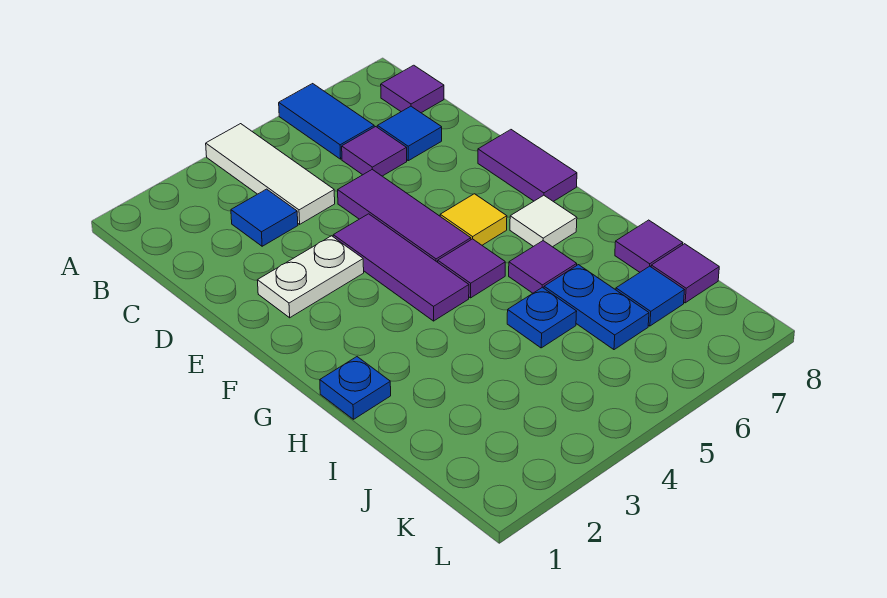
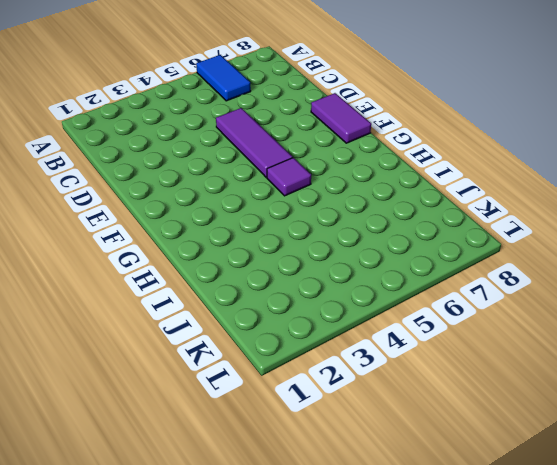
none -> white tile A4:C4 level 1
none -> purple tile B8 level 1
none -> blue tile C3 level 1

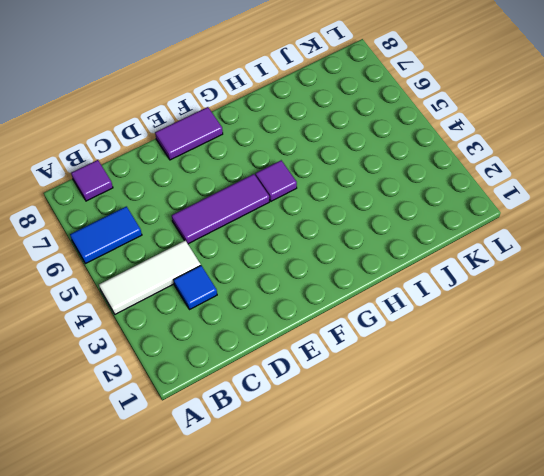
none -> purple tile C6 level 1
none -> blue tile C7 level 1
none -> white plate E2:E3 level 1

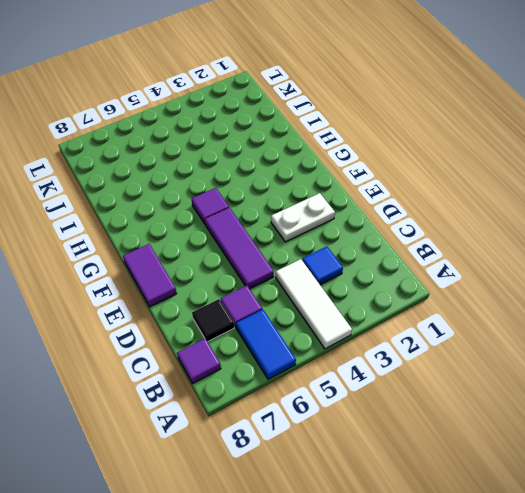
black tile C7 level 1 -> blue tile C7 level 1
none -> purple tile E4:G4 level 1
none -> yellow tile F6 level 1
none -> white tile G7 level 1

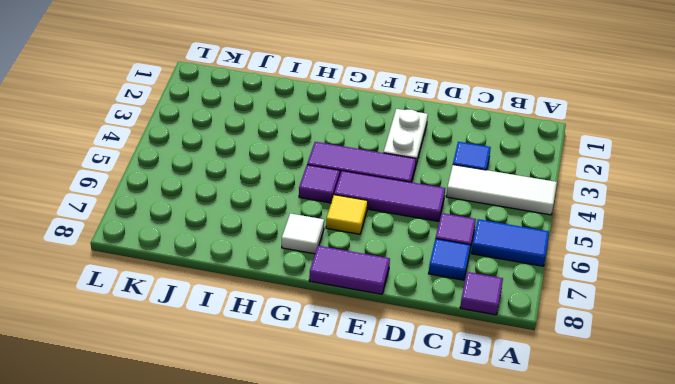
none -> blue plate H1 level 1
none -> purple tile H6 level 1
none -> blue plate I5 level 1

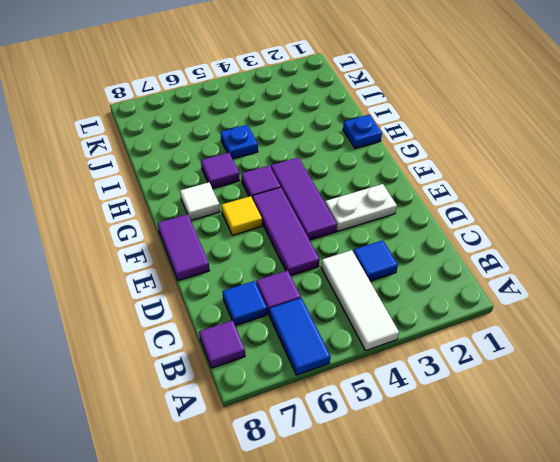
none -> blue plate I6:J6 level 1
none -> purple tile I8 level 1
none -> blue tile J7 level 1

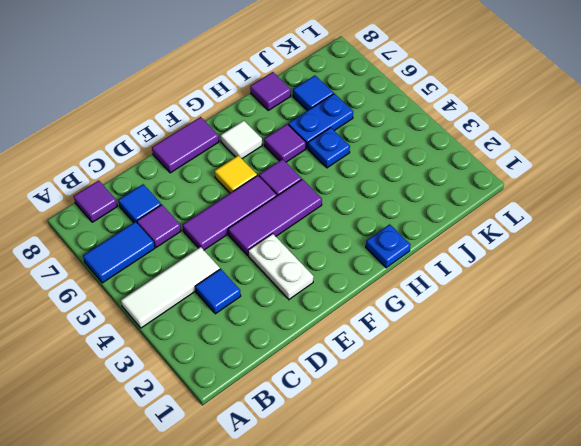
none -> purple tile J8 level 1

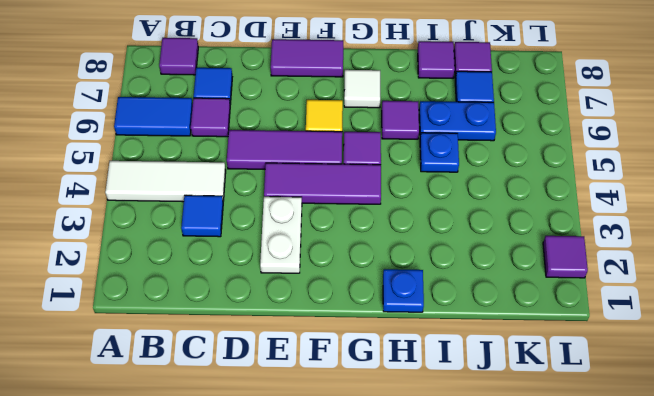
purple tile L2 level 1 -> none

